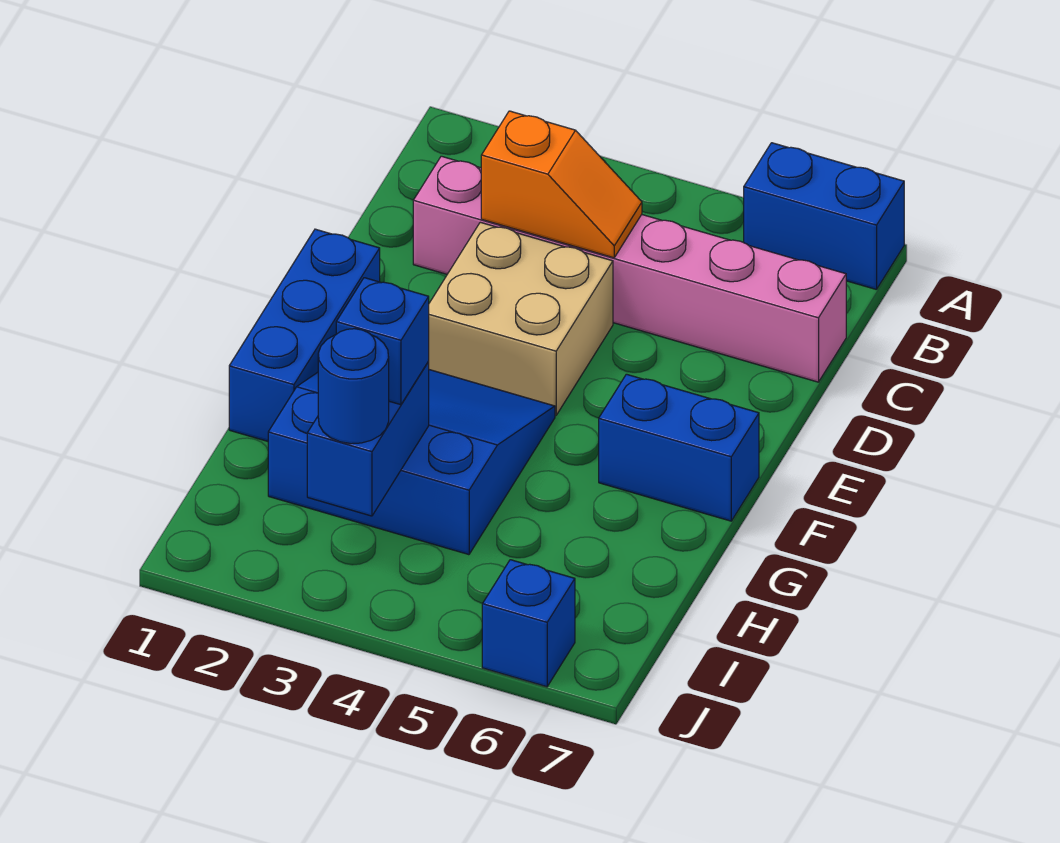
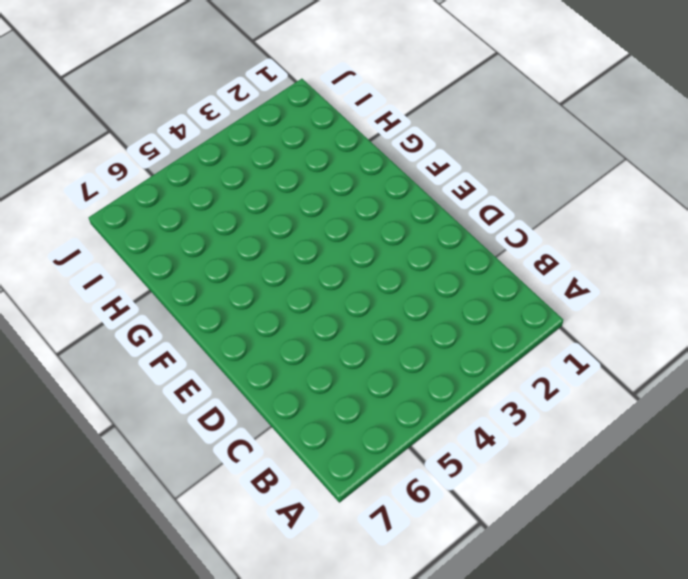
none -> blue brick A6:A7 level 1
none -> pink brick C2:C7 level 1

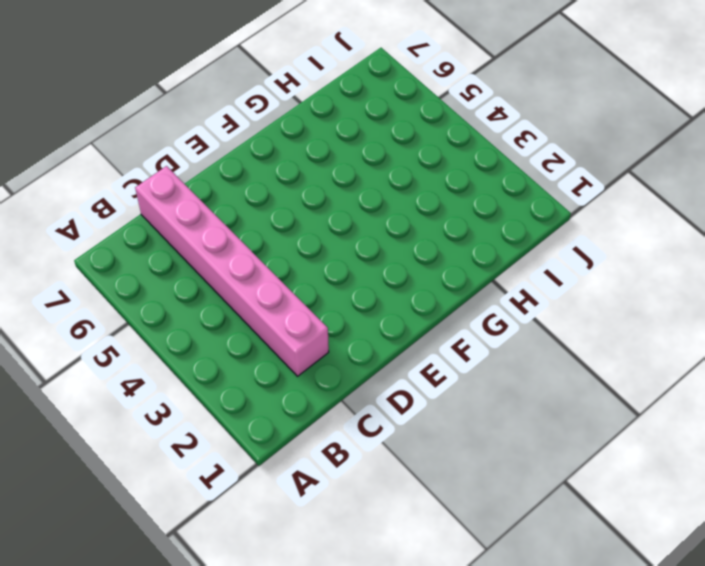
none -> blue brick A6:A7 level 1
none -> tan brick D3:E4 level 1

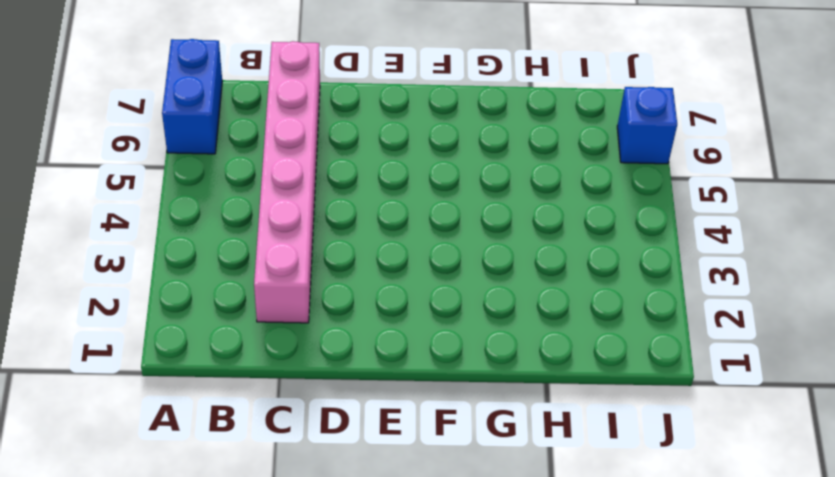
none -> tan brick D3:E4 level 1
none -> blue brick E1:G1 level 1

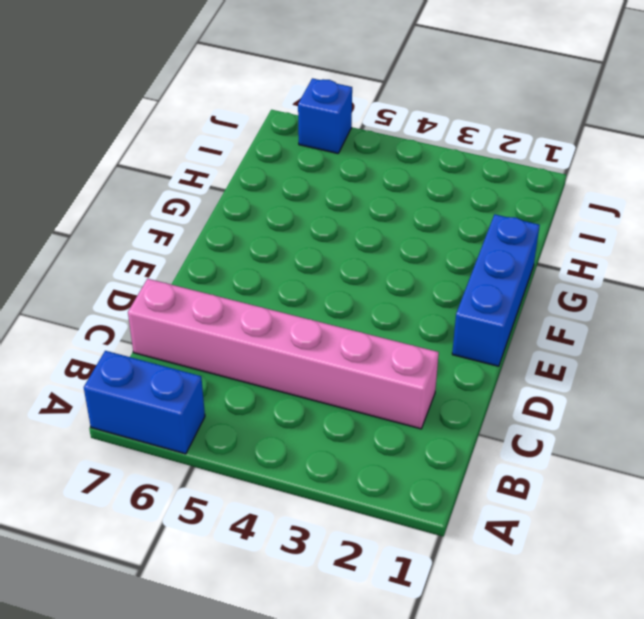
none -> tan brick D3:E4 level 1
none -> blue slope F2:H4 level 1 top H

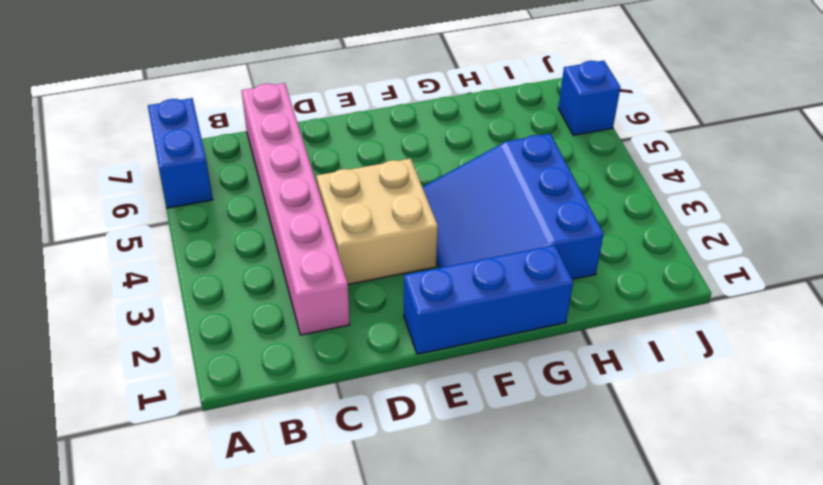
none -> blue brick F6:F7 level 1
none -> orange slope C3:C4 level 2 top 3

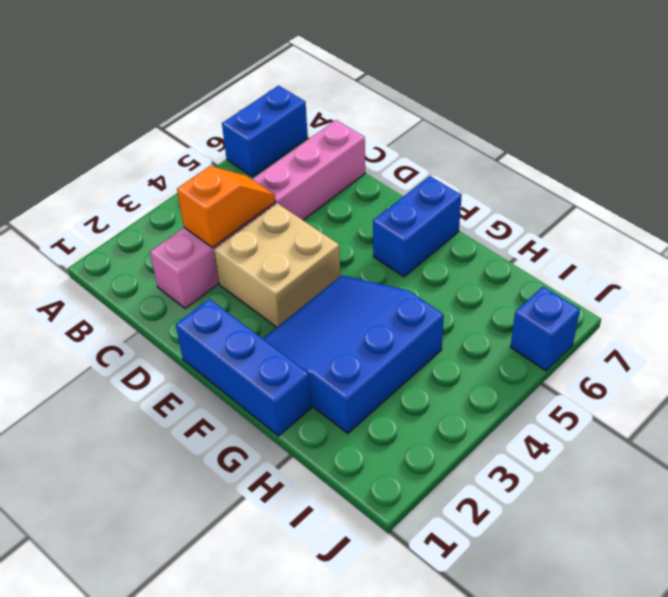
none -> blue brick H3:I3 level 2
none -> blue brick H3 level 3

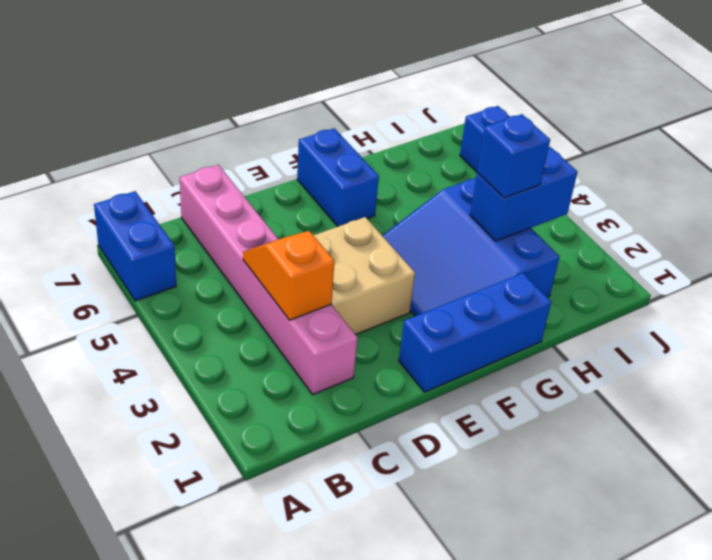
none -> blue round brick I3 level 3

